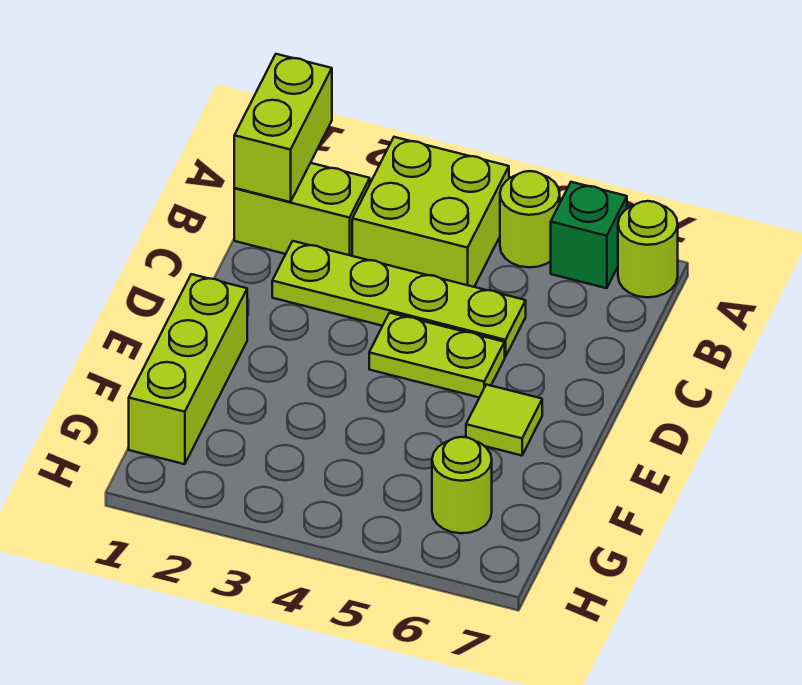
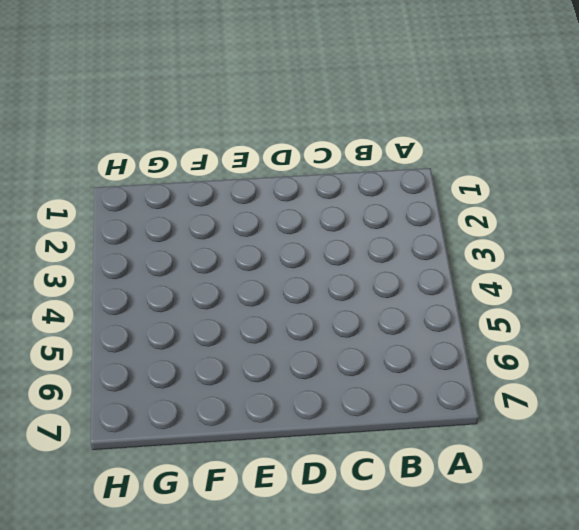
none -> lime brick A3:B4 level 1
none -> lime round brick A5 level 1

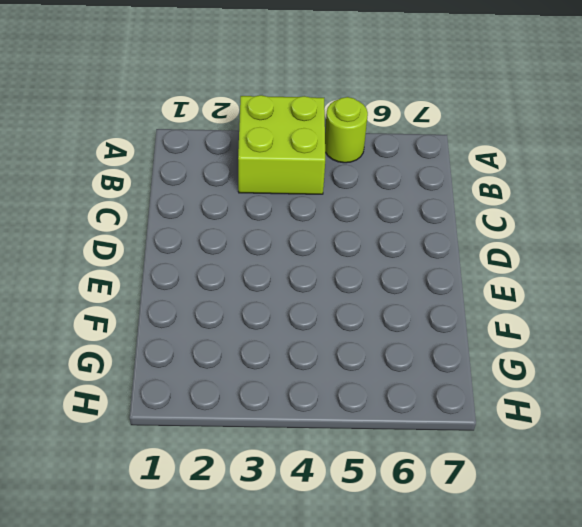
none -> green brick A6 level 1
none -> lime round brick A7 level 1

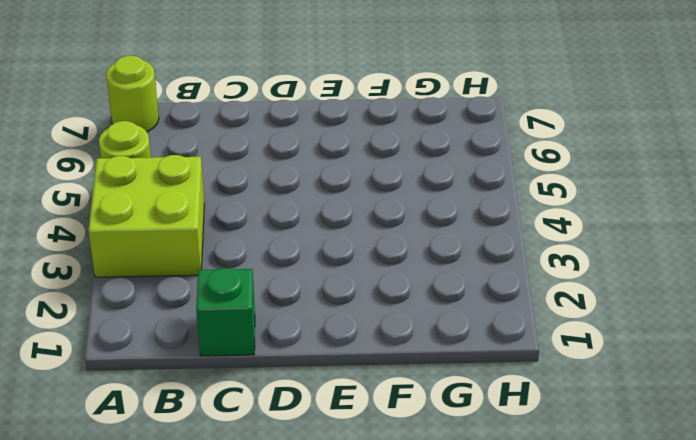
green brick C1 level 1 -> green brick A6 level 1
none -> lime brick B1:B2 level 1
none -> lime plate C2:C5 level 1

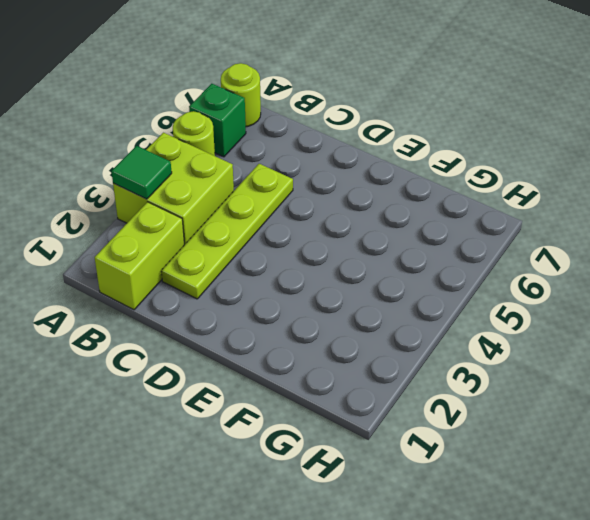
green tile A3 level 2 -> none
none -> lime plate D4:D5 level 1
none -> lime brick E1:G1 level 1

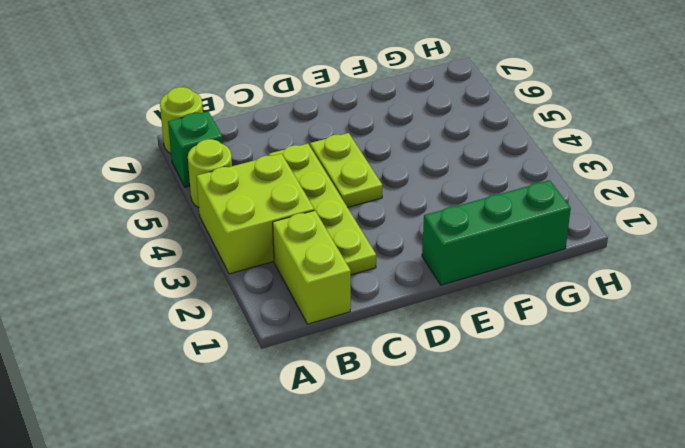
green brick E1:G1 level 1 -> lime brick E1:G1 level 1
none -> lime tile E6 level 1
none -> lime round brick G6 level 1

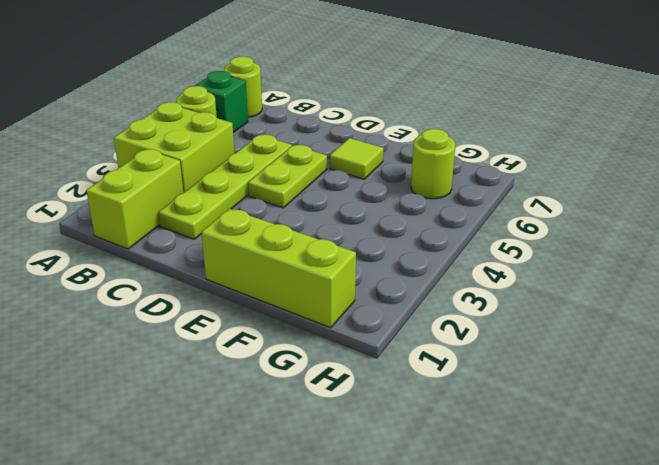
none -> lime brick A1:B1 level 2

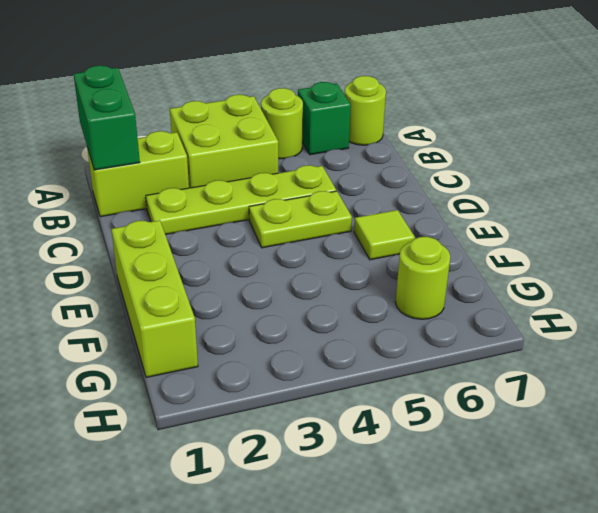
green brick A1:B1 level 2 -> lime brick A1:B1 level 2

